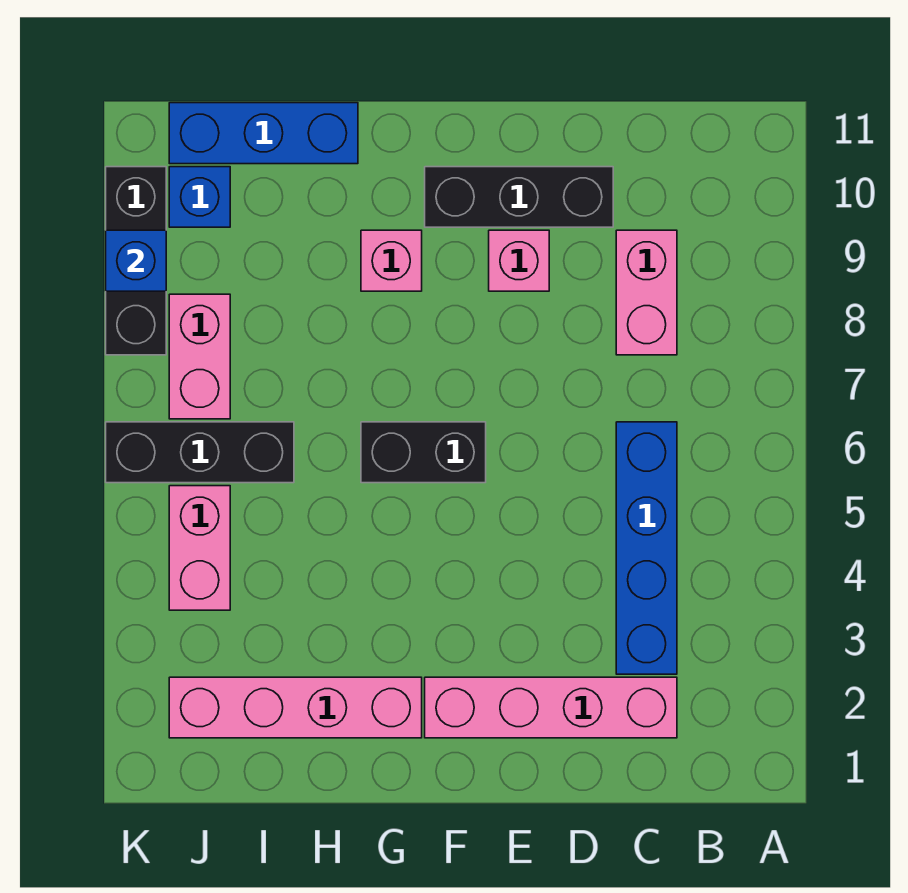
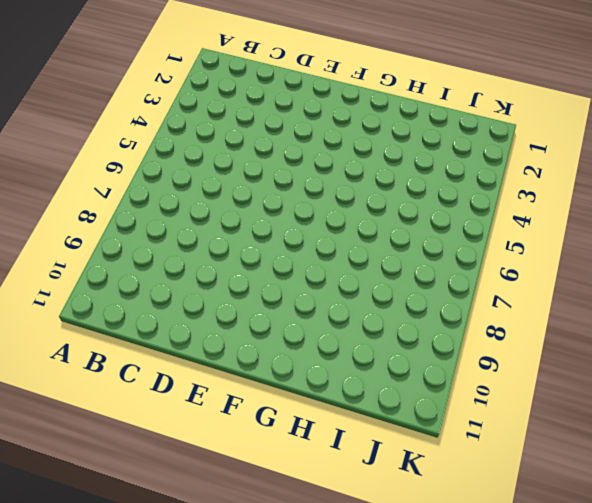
none -> pink brick C2:F2 level 1
none -> blue brick C3:C6 level 1
none -> pink brick C8:C9 level 1

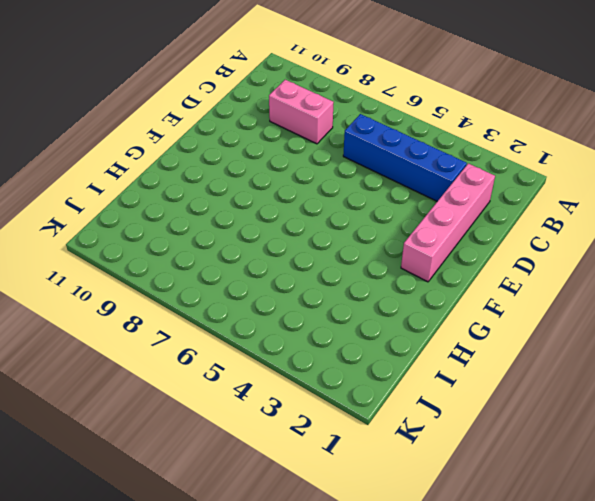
none -> black brick D10:F10 level 1
none -> pink brick E9 level 1
none -> black brick F6:G6 level 1

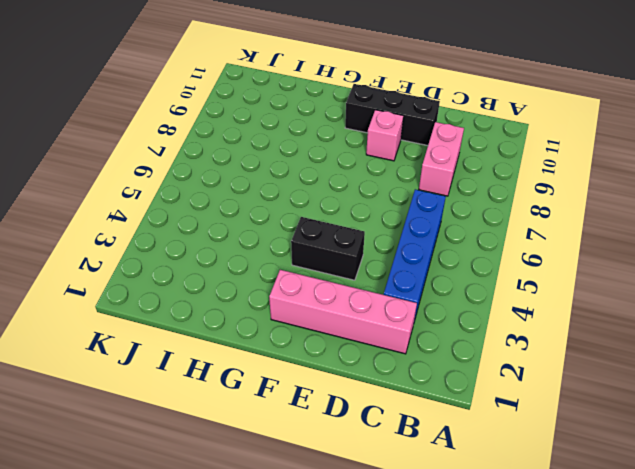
black brick E4:F4 level 1 -> black brick F6:G6 level 1
none -> pink brick G2:J2 level 1
none -> pink brick G9 level 1
none -> blue brick H11:J11 level 1

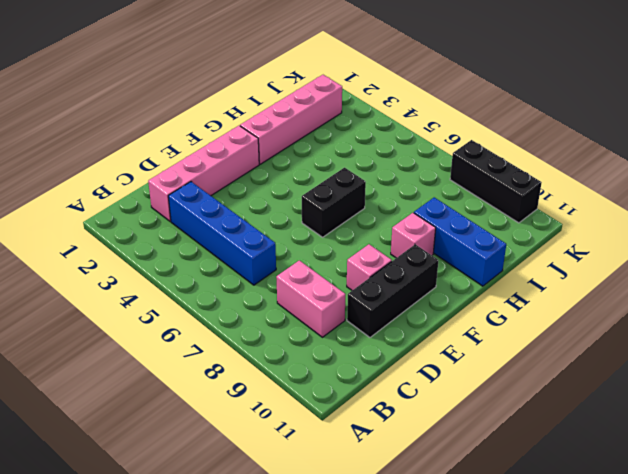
blue brick H9:H11 level 1 -> blue brick H11:J11 level 1
none -> black brick I6:K6 level 1
none -> pink brick J4:J5 level 1
none -> pink brick J7:J8 level 1

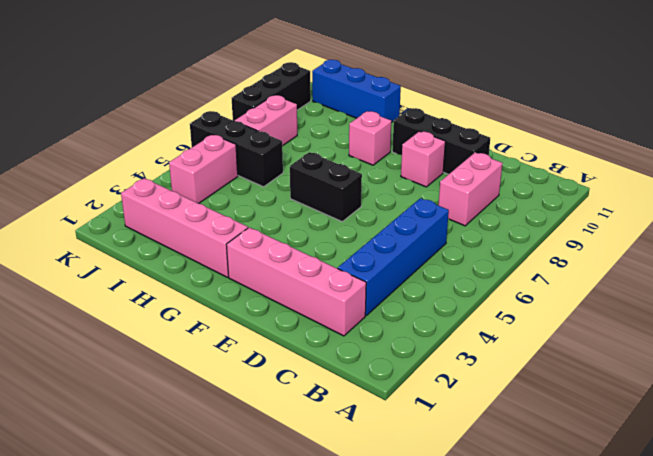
none -> blue brick J10 level 1
none -> blue brick K9 level 2

